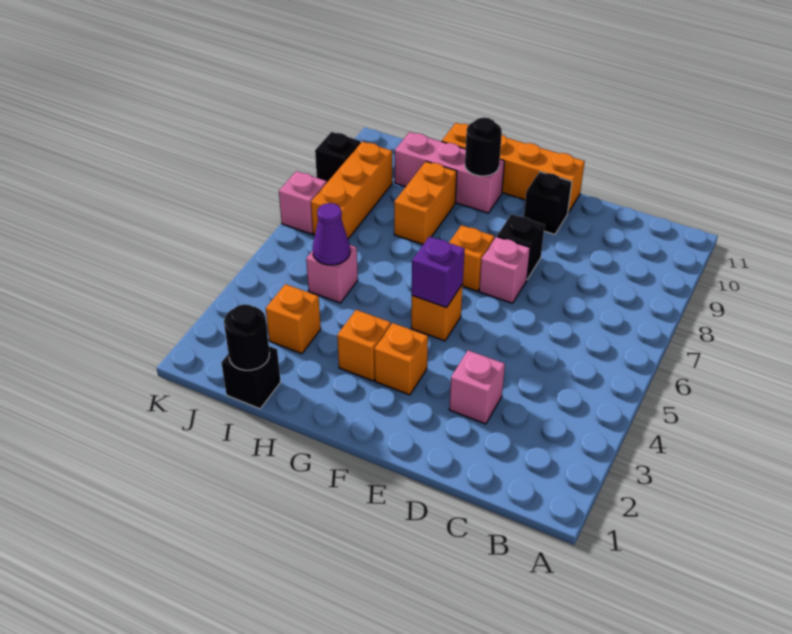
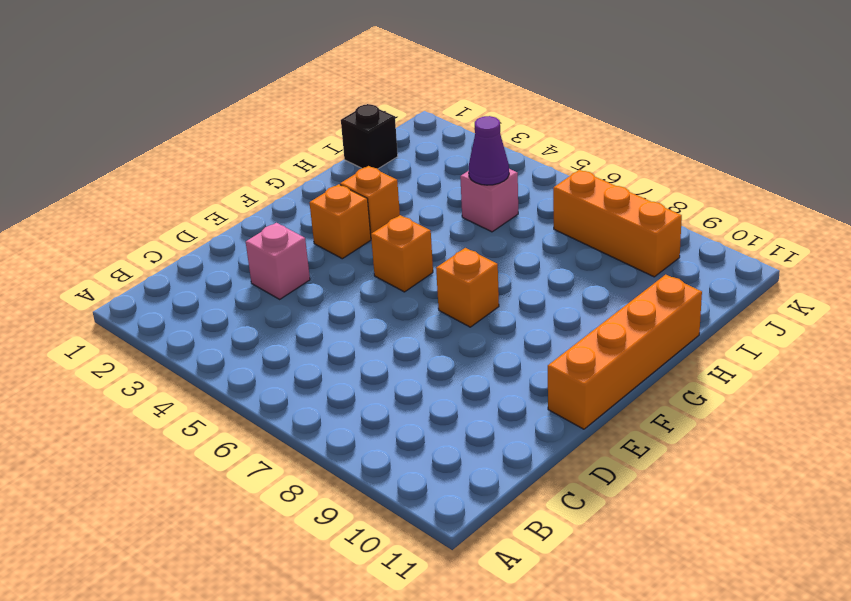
none -> pink brick E7 level 1
none -> black brick E8 level 1
none -> black brick E10 level 1

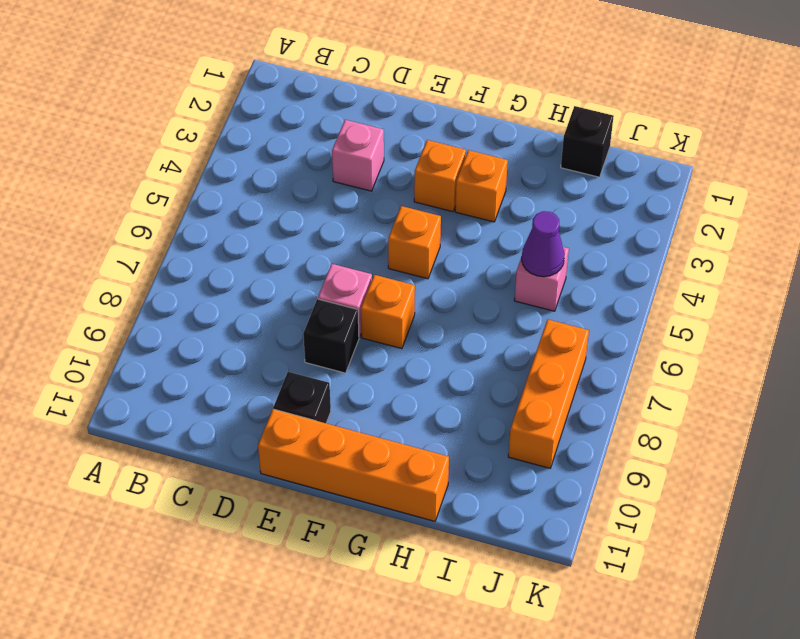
none -> pink brick G10:I10 level 1
none -> orange brick H8:H9 level 1
none -> orange brick I3 level 1

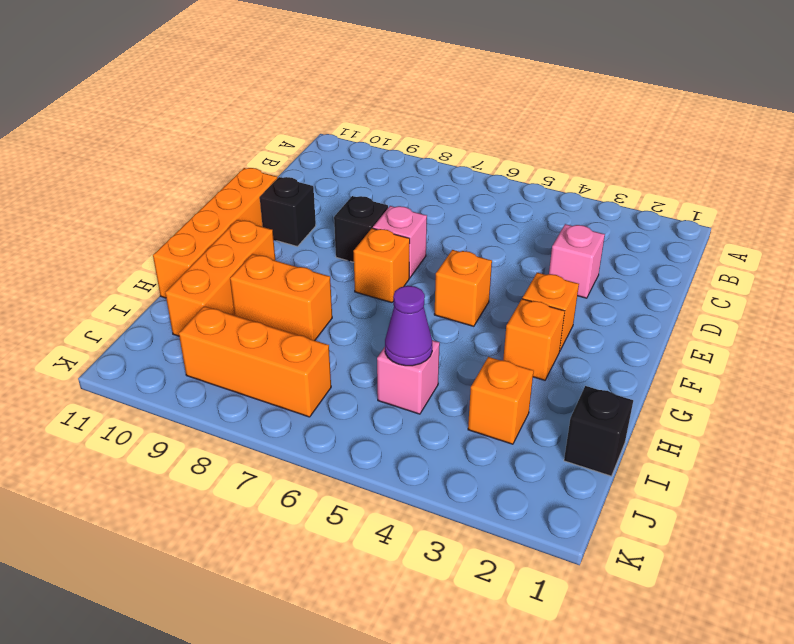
orange brick G10:I10 level 1 -> pink brick G10:I10 level 1
none -> pink brick K7 level 1
none -> black brick K9 level 1
none -> purple brick F5 level 2

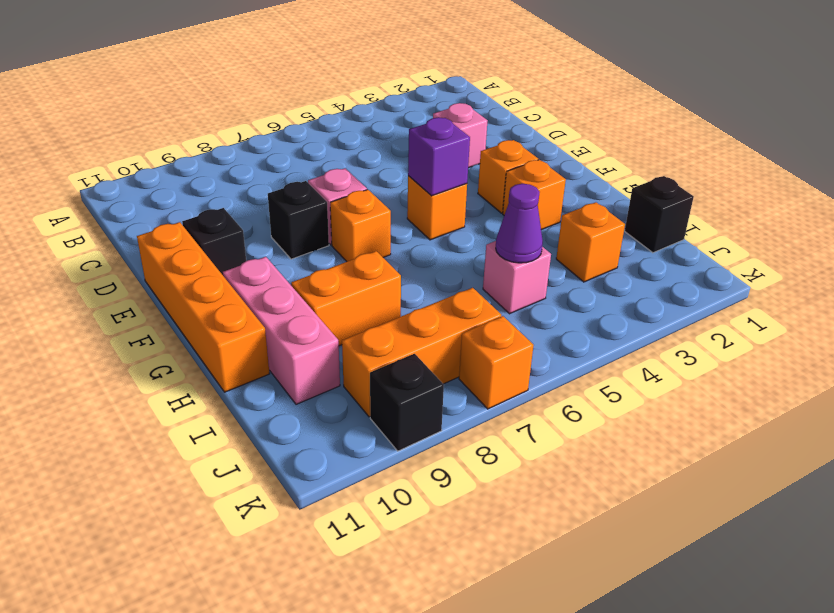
orange brick K7 level 1 -> pink brick K7 level 1
none -> black round brick G10 level 2
none -> black round brick I1 level 2

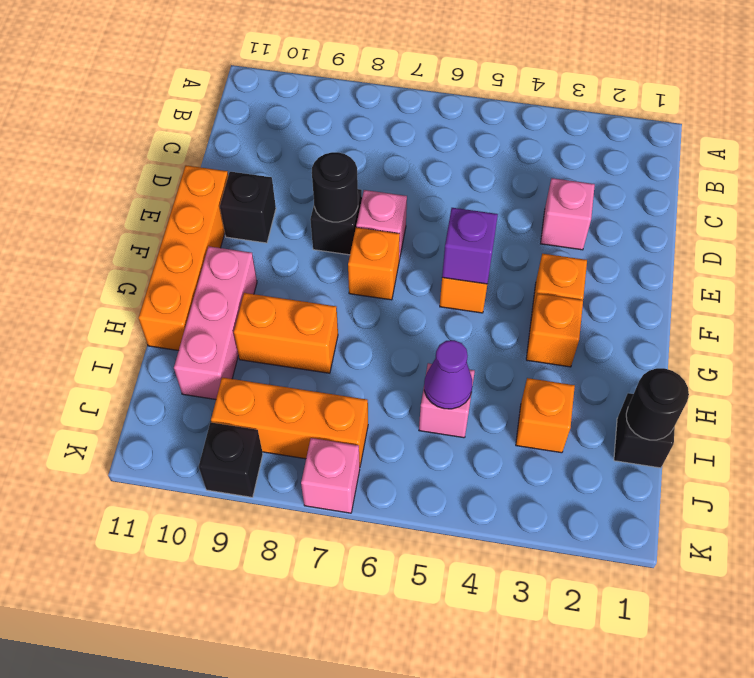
black round brick E8 level 2 -> black round brick G10 level 2

